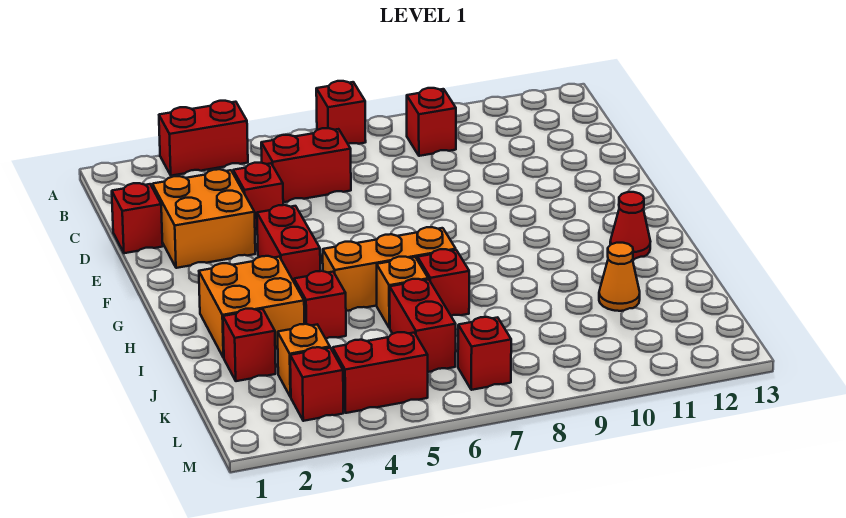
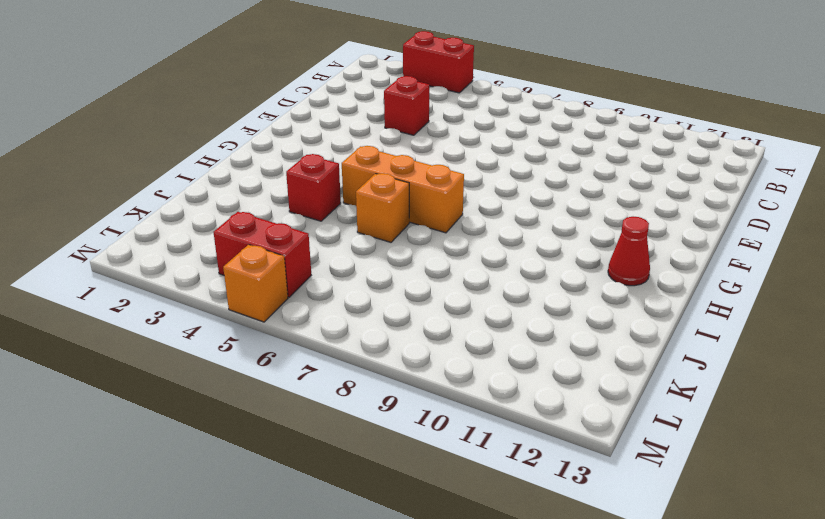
orange brick M5 level 1 -> orange brick K3 level 1
none -> red brick A7 level 1
none -> red brick B9 level 1
none -> red brick C5:C6 level 1

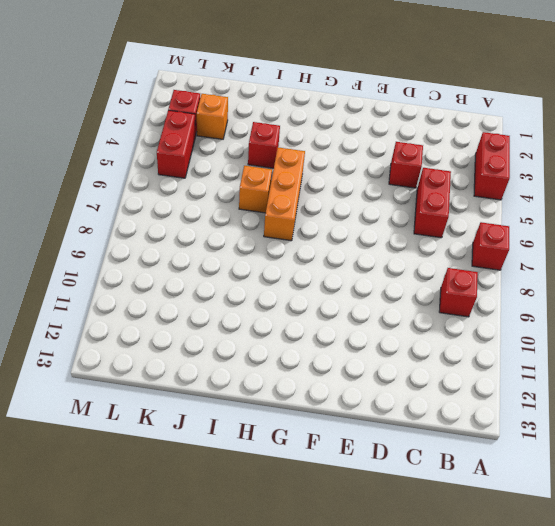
none -> red brick D1 level 1
none -> orange brick D2:E3 level 1
none -> red brick F4:G4 level 1

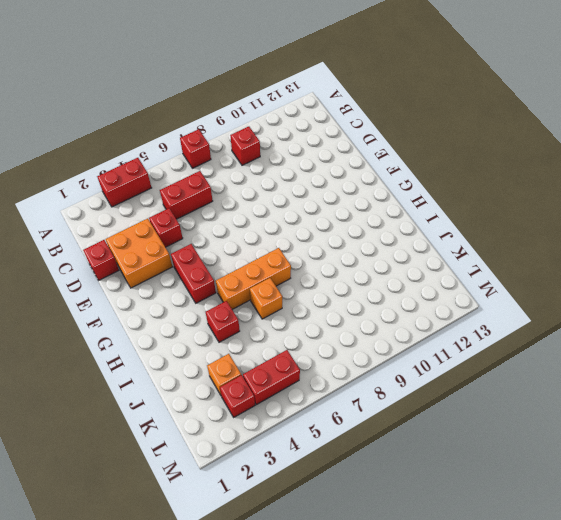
none -> orange brick H2:I3 level 1
none -> red cone H12 level 1
none -> red brick I7 level 1

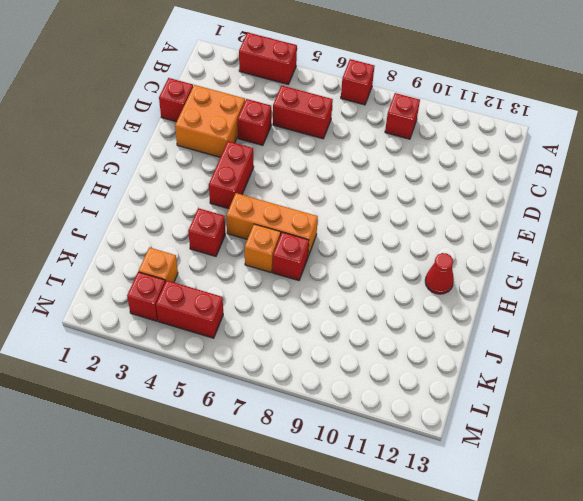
none -> orange brick H2:I3 level 1
none -> red brick J2 level 1
none -> red brick J6:K6 level 1

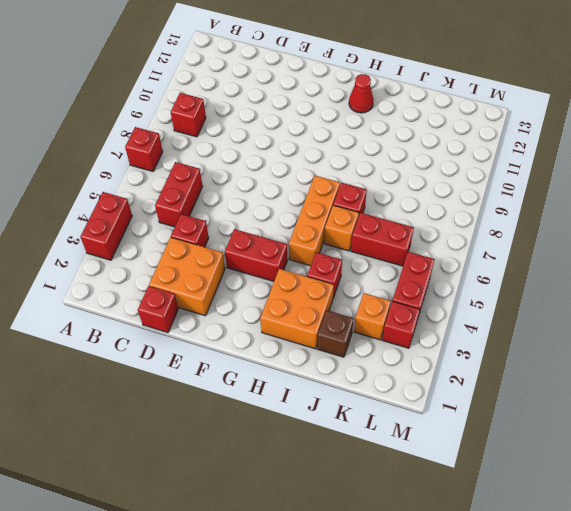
brown brick J2 level 1 -> red brick J2 level 1
none -> orange cone J11 level 1
none -> red brick L7 level 1

